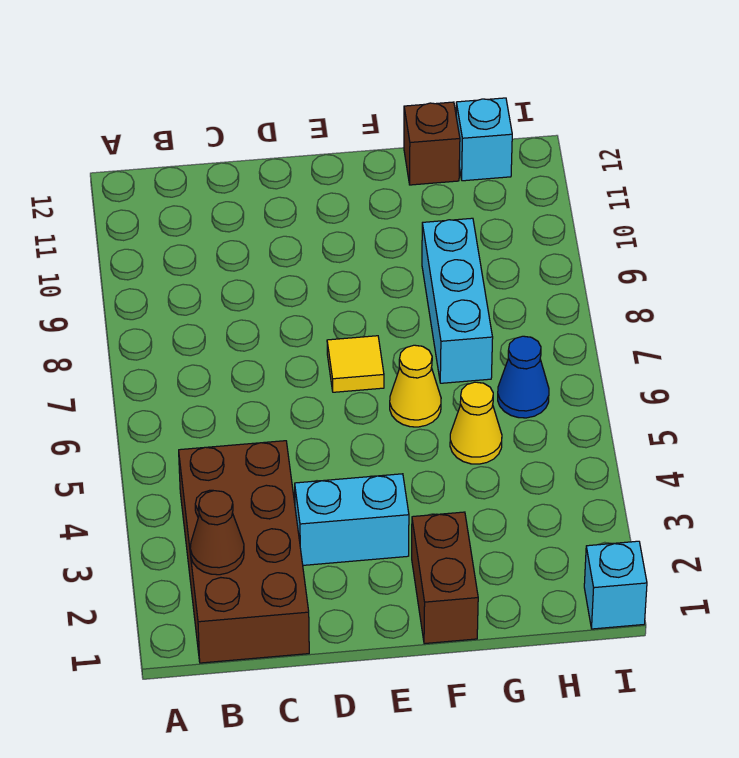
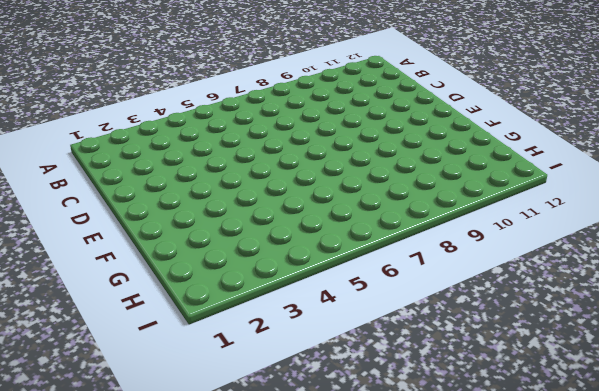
none -> brown brick B1:C4 level 1
none -> cyan brick D3:E3 level 1
none -> yellow tile E7 level 1

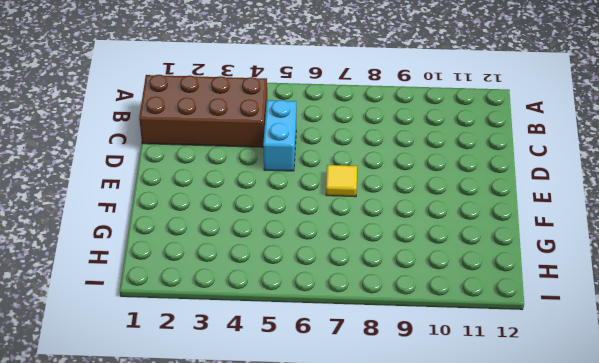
cyan brick C5:D5 level 1 -> cyan brick D3:E3 level 1
none -> brown brick F1:F2 level 1
none -> yellow cone F6 level 1
none -> yellow cone G5 level 1

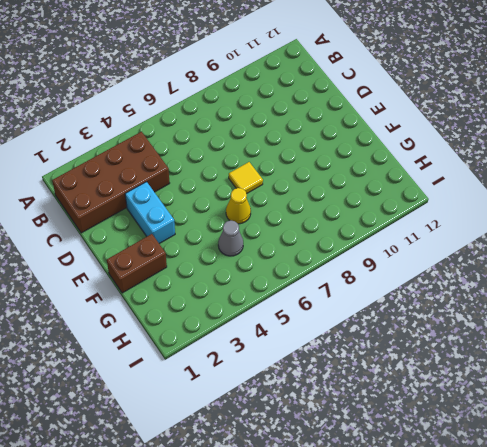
grey cone G5 level 1 -> yellow cone G5 level 1
none -> cyan brick G7:G9 level 1
none -> brown brick G12 level 1
none -> blue cone H6 level 1

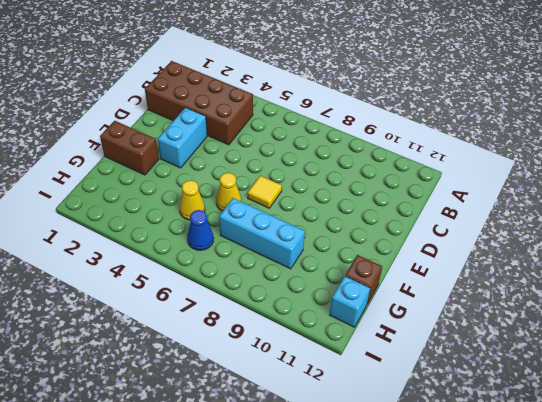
none -> cyan brick I1 level 1
none -> brown cone B2 level 2

